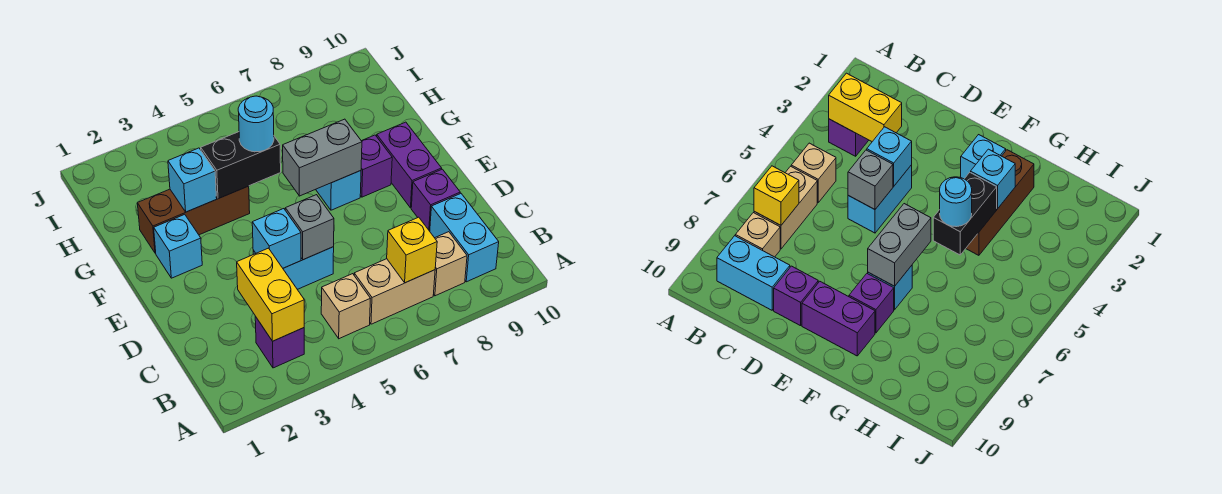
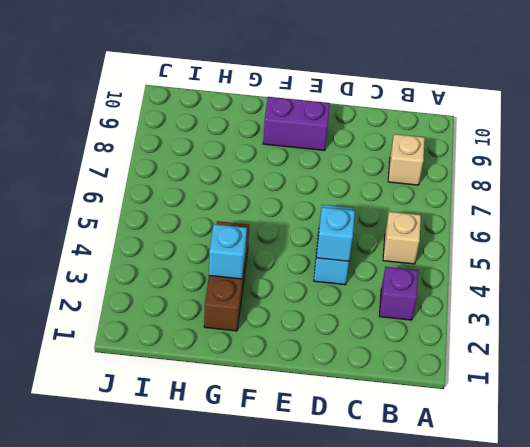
none -> tan brick B6:B7 level 1
none -> cyan brick B9:C9 level 1
none -> purple brick D9 level 1

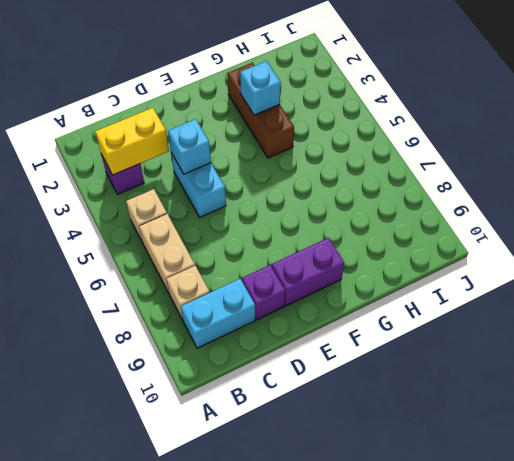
none -> cyan brick F2 level 1
none -> cyan brick F7 level 1
none -> purple brick F8 level 1

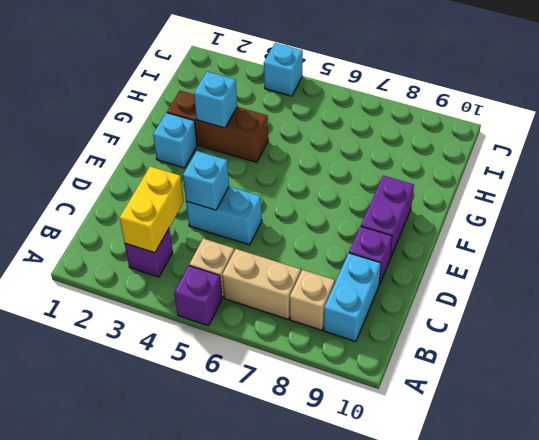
purple brick A5 level 1 -> purple brick F8 level 1
cyan brick J4 level 1 -> cyan brick F7 level 1
none -> yellow brick B7 level 2
none -> grey brick D5 level 2
none -> grey brick F6:F7 level 2

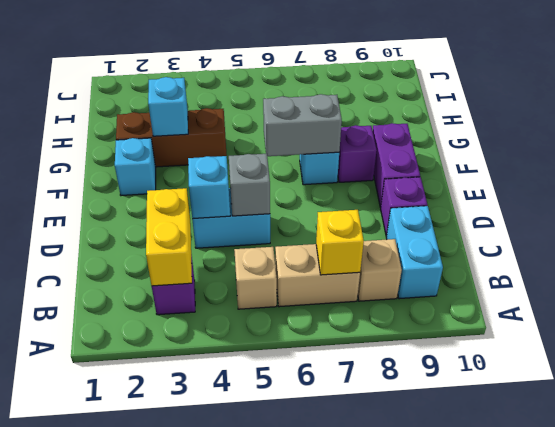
none -> black brick G4:G5 level 2
none -> cyan round brick G5 level 3

